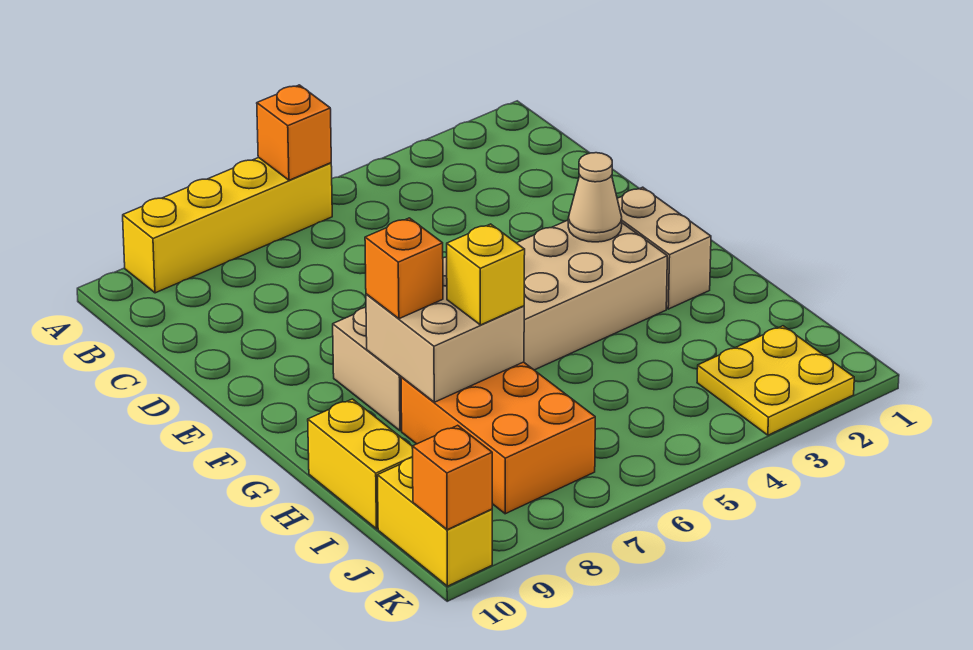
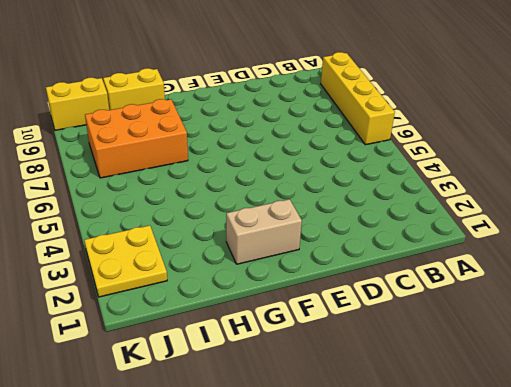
none -> tan brick F3:G8 level 1
none -> orange brick A6 level 2
none -> tan cone F3 level 2

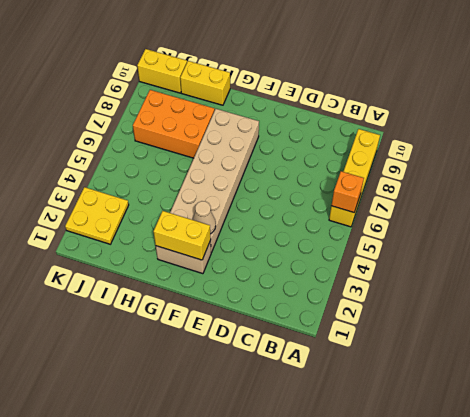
yellow brick F2:G2 level 2 -> none
none -> tan brick G7:H8 level 2
none -> orange brick K10 level 2
none -> orange brick G8 level 3

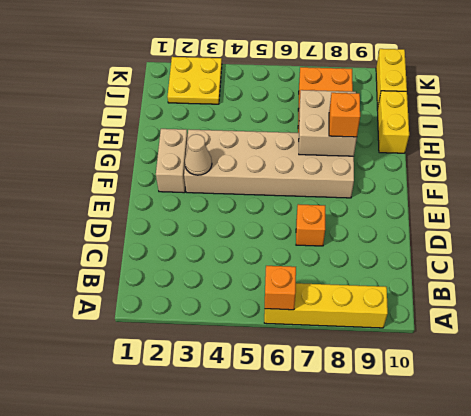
orange brick D7 level 1 -> orange brick K10 level 2
none -> yellow brick H7 level 3

